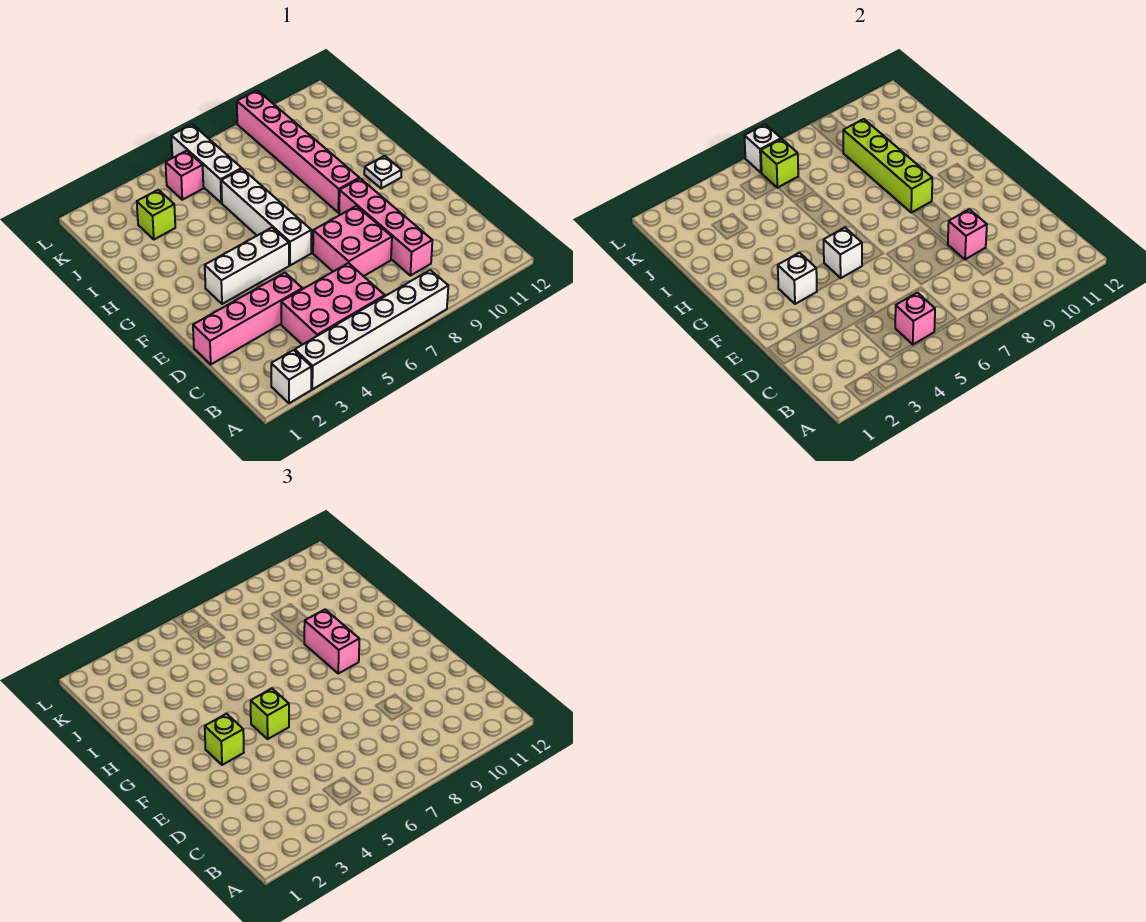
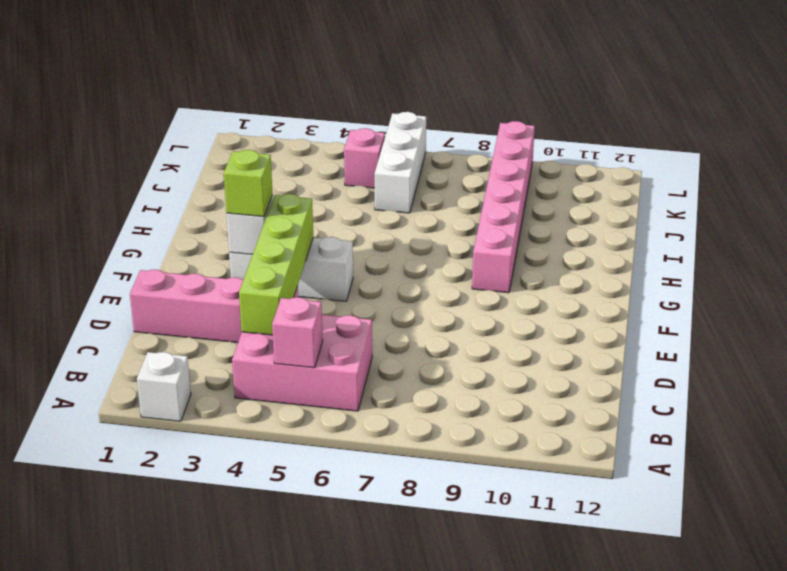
lime brick C4:F4 level 2 -> lime brick G9:J9 level 2
none -> white brick A3:A8 level 1
none -> pink brick C9:F9 level 1
none -> pink brick D7:E8 level 1

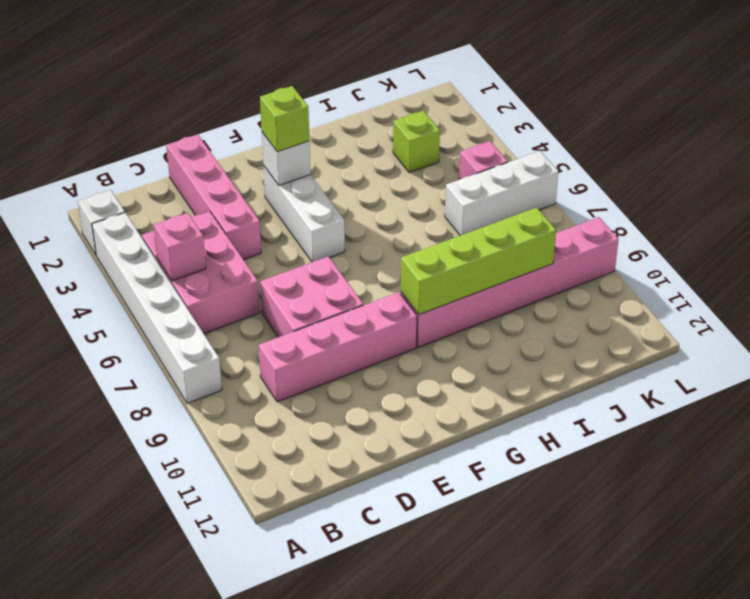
none -> white brick F6:I6 level 1
none -> white plate G11 level 1
none -> pink brick D9 level 2

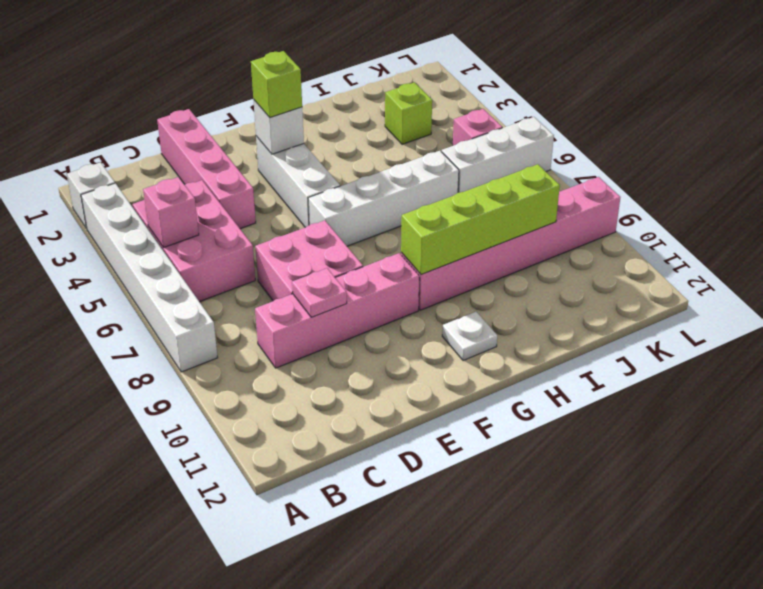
pink plate D9 level 2 -> pink brick D9 level 2
none -> white brick F5 level 2
none -> lime brick K6 level 2
none -> white brick L6 level 2

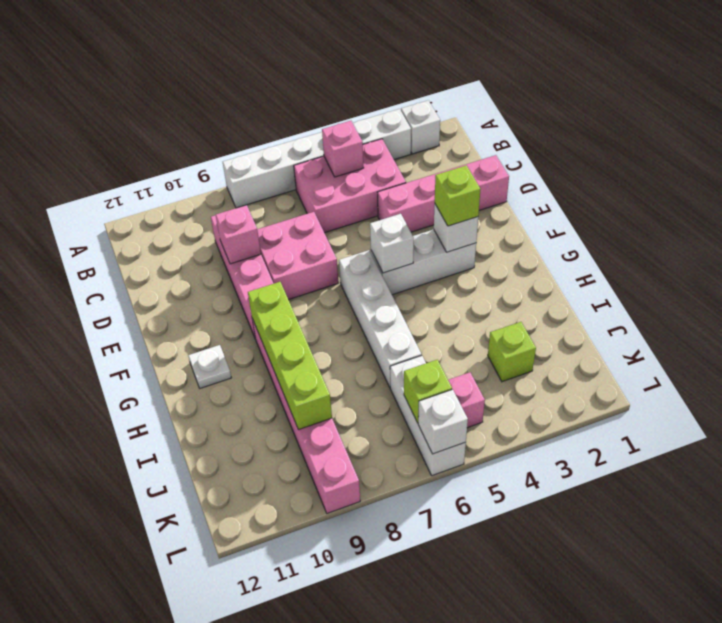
none -> lime brick F5 level 3
none -> pink brick G9:H9 level 3

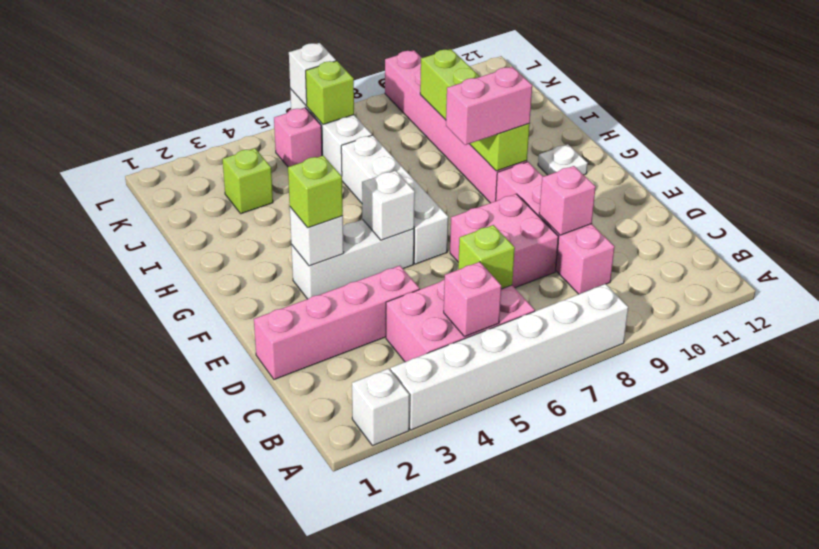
lime brick C6 level 2 -> lime brick F5 level 3
pink brick G8:G9 level 3 -> pink brick G9:H9 level 3

